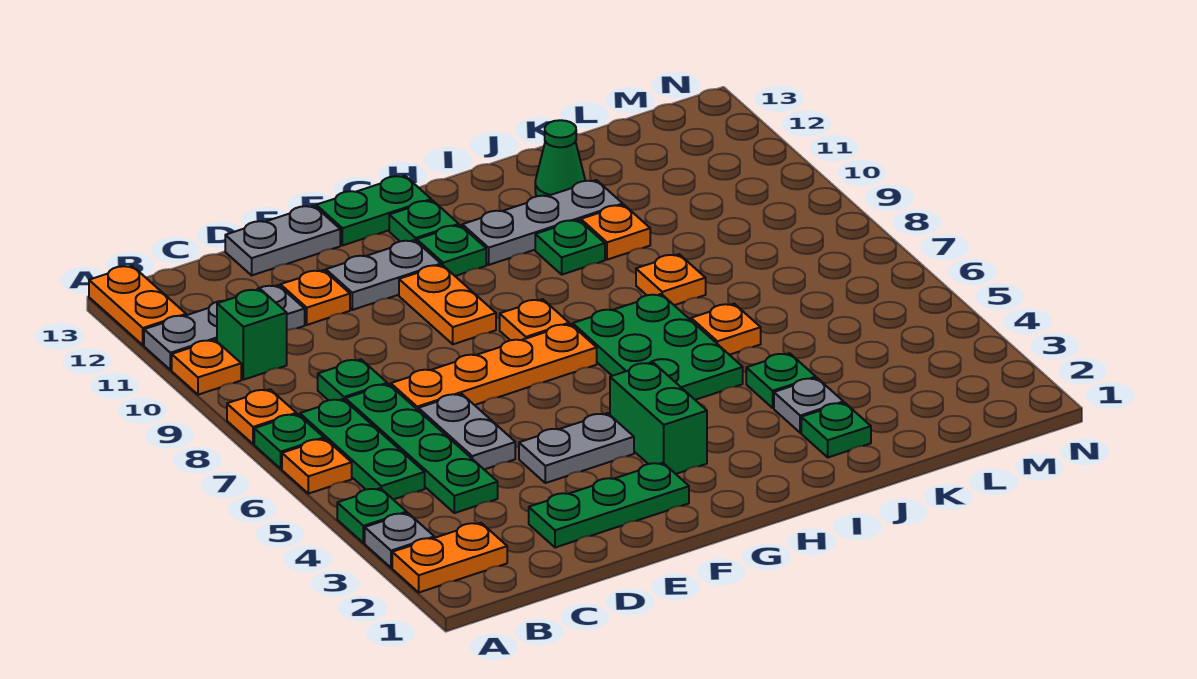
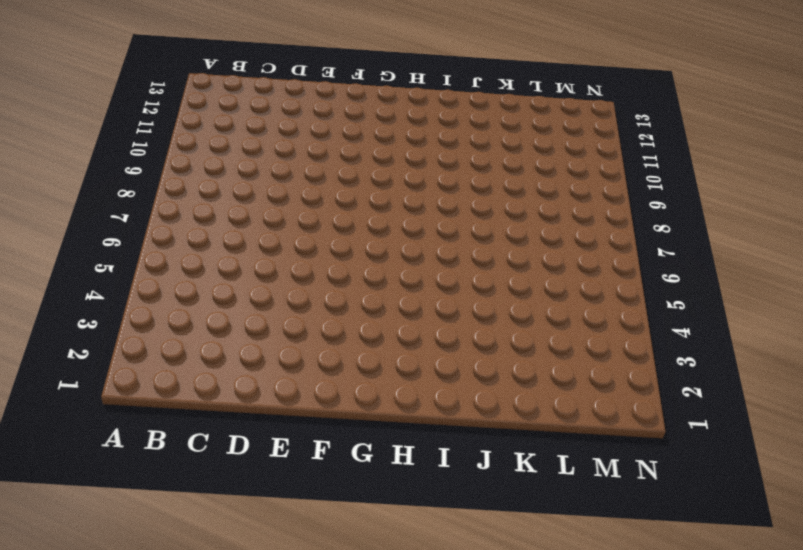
none -> orange plate A2:B2 level 1
none -> grey plate A3 level 1
none -> green plate A4 level 1
none -> orange plate A6 level 1

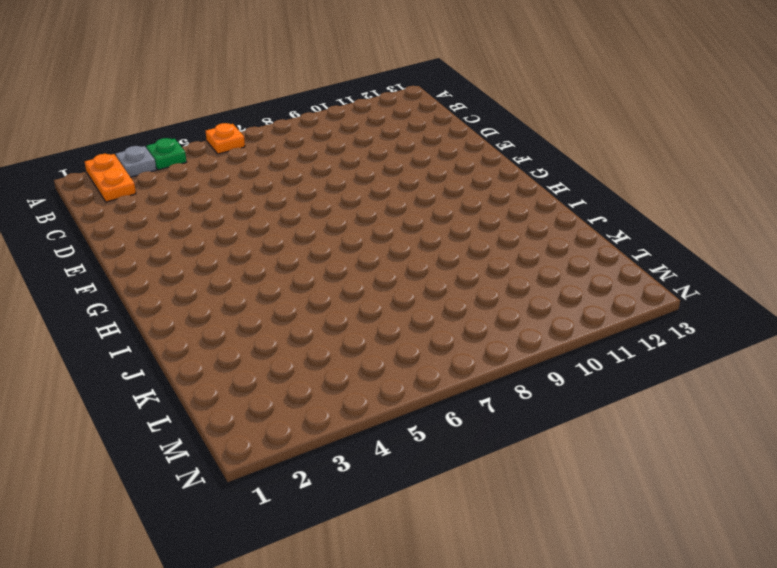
none -> green plate A7 level 1
none -> orange plate A8 level 1
none -> orange plate A10 level 1
none -> grey plate A11:C11 level 1

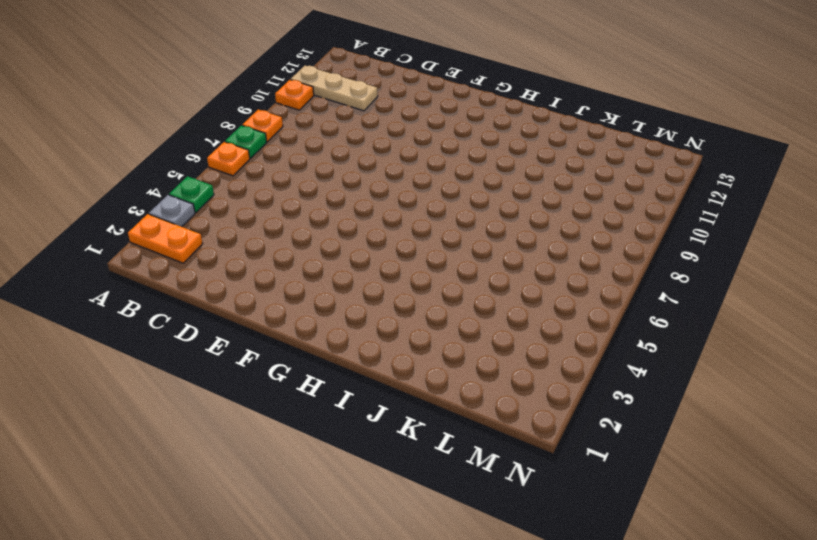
tan plate A11:C11 level 1 -> grey plate A11:C11 level 1
none -> orange plate A12:A13 level 1
none -> green plate B5:B7 level 1
none -> green brick B10 level 1
none -> green plate C4:C7 level 1

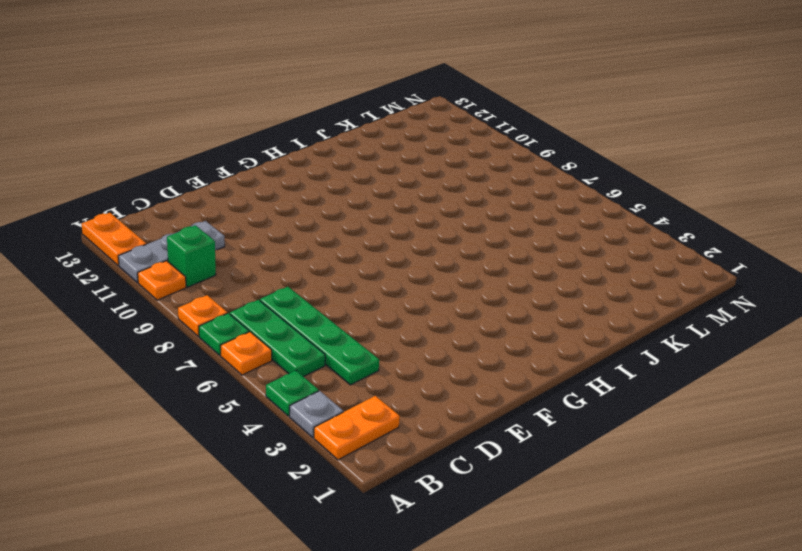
none -> green plate C8 level 1
none -> green plate D2:F2 level 1
none -> grey plate D5:D6 level 1
none -> orange plate D7:G7 level 1

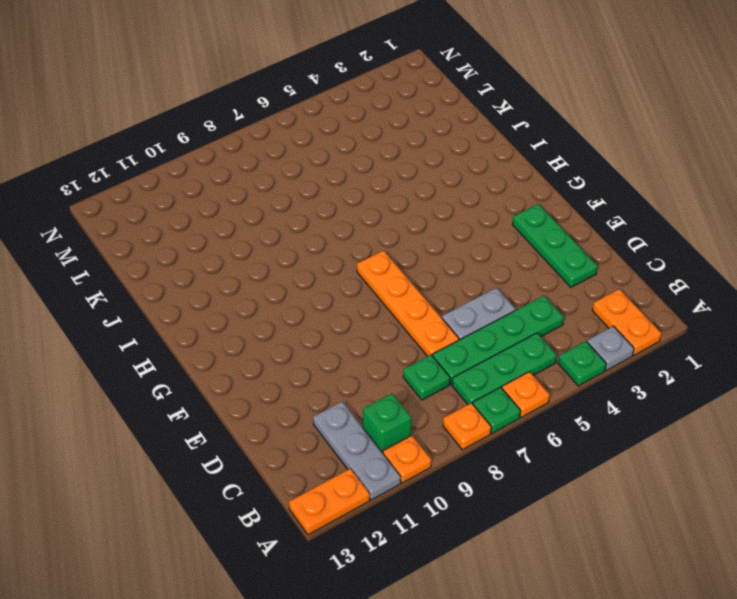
none -> orange plate D11 level 1
none -> grey plate D13:E13 level 1
none -> grey plate E4:F4 level 1
none -> grey plate E11:F11 level 1

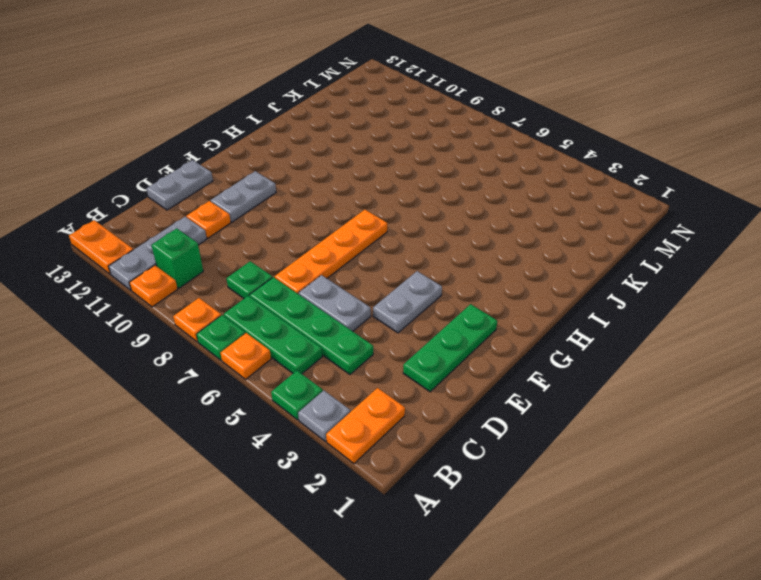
none -> orange plate F9:F10 level 1
none -> green plate F13:G13 level 1
none -> green brick G3:G4 level 1
none -> orange plate G8 level 1

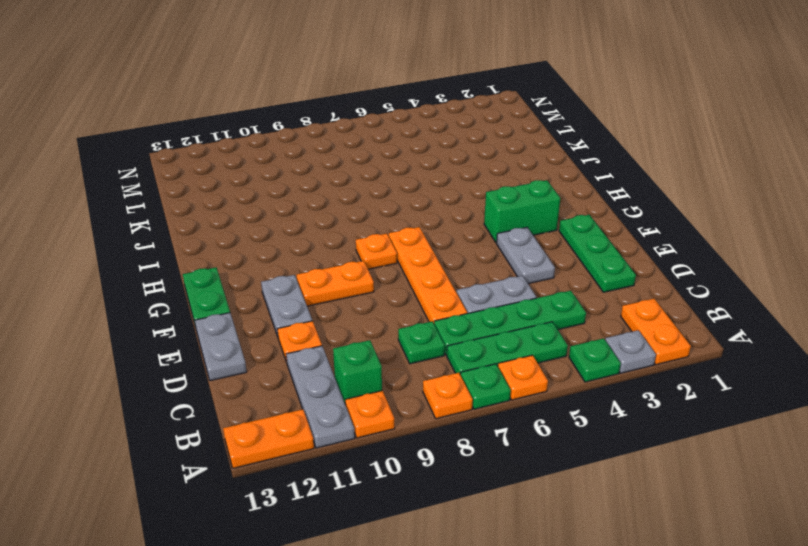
none -> green plate G11 level 1
none -> green plate G12 level 1
none -> green plate H5:I7 level 1
none -> grey plate H11:J11 level 1

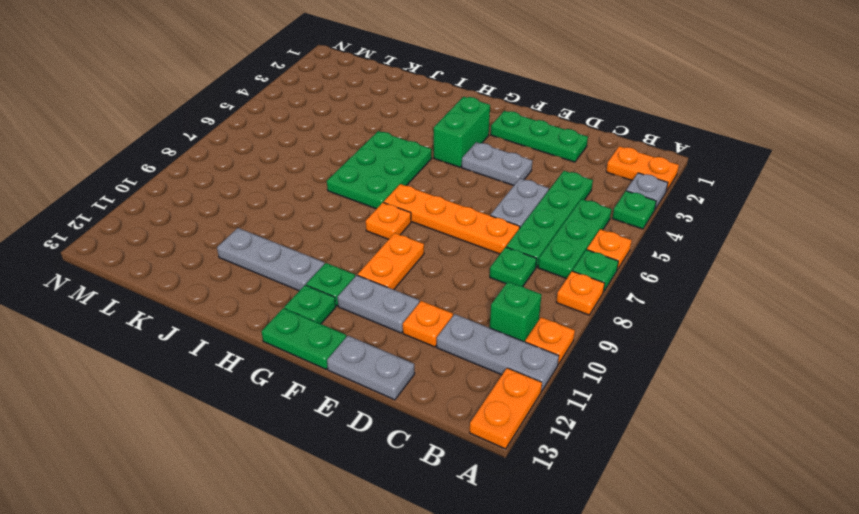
none -> green plate I10 level 1
none -> green plate J2 level 1
none -> grey plate J3 level 1
none -> green plate J4 level 1

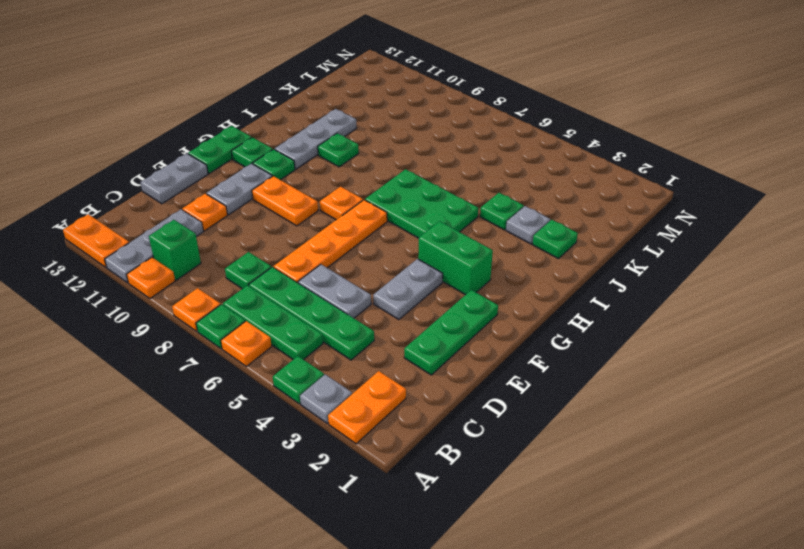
none -> orange plate J6 level 1
none -> orange plate J8 level 1
none -> orange plate J10 level 1
none -> green cone J12 level 1

